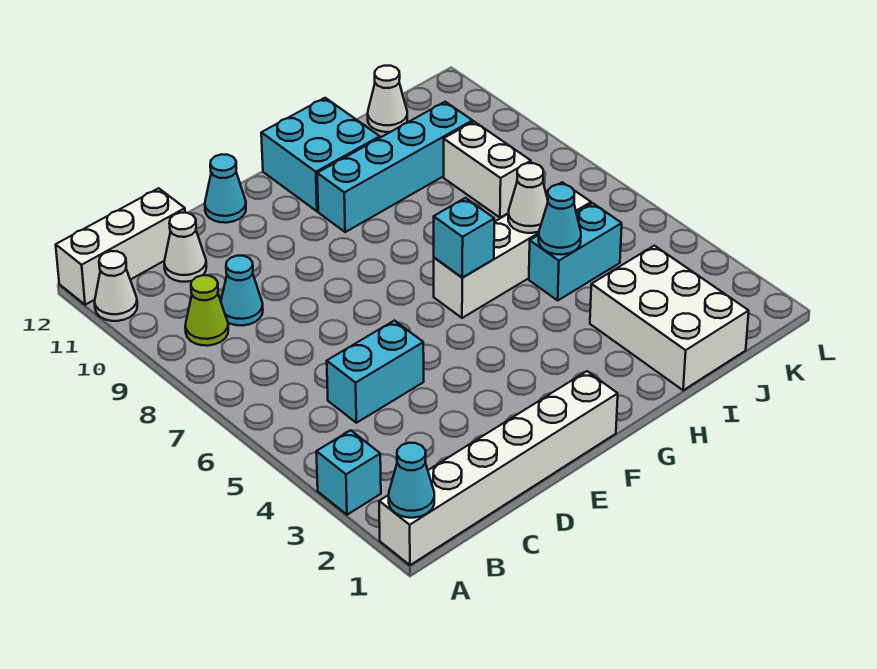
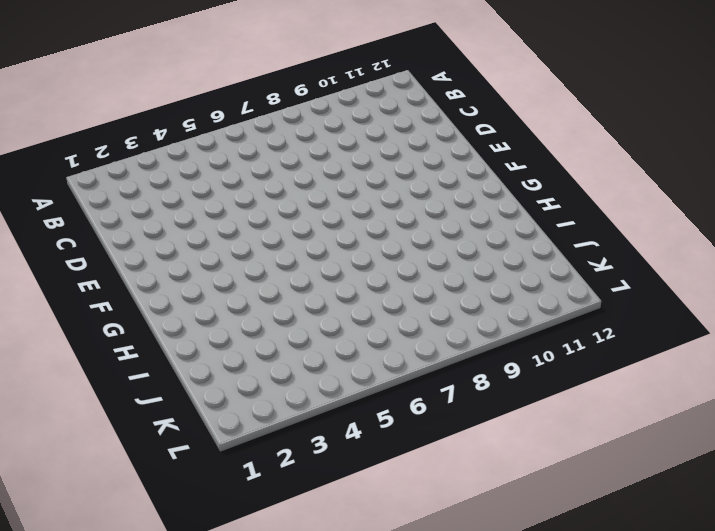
none -> white brick A1:F1 level 1
none -> cyan brick A3 level 1
none -> white cone A11 level 1

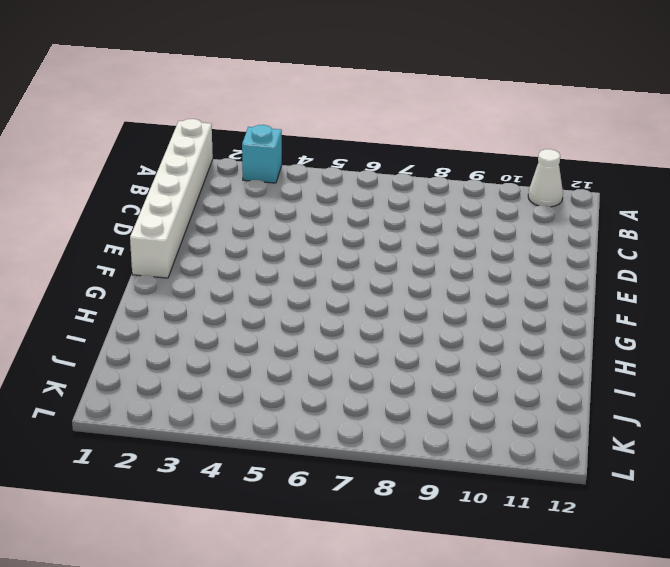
none -> white brick A12:C12 level 1
none -> lime cone B9 level 1
none -> cyan brick C5:D5 level 1

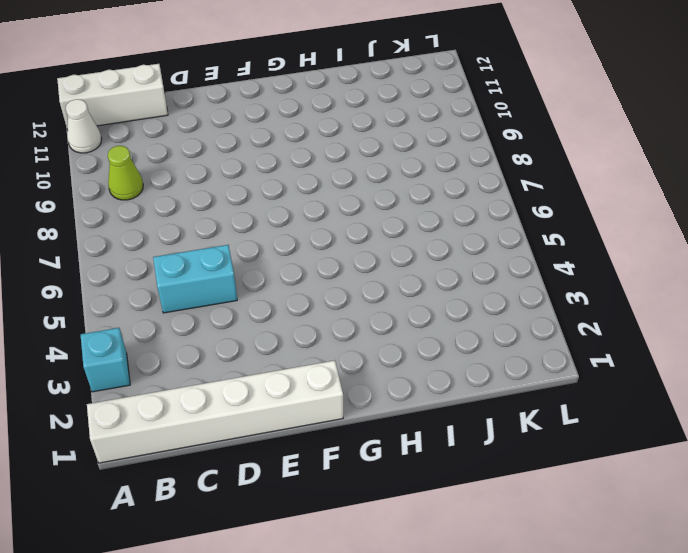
none -> cyan cone C9 level 1
none -> white cone C11 level 1
none -> cyan cone E12 level 1

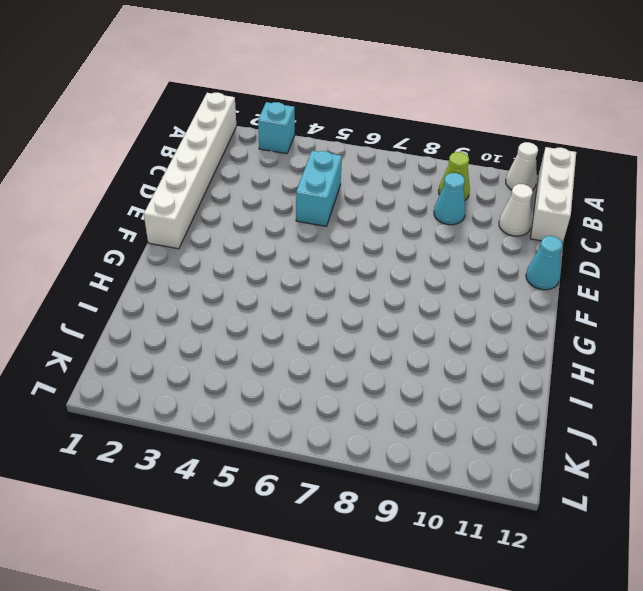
none -> white brick G6:J6 level 1
none -> cyan brick G10:J10 level 1
none -> cyan brick G11:H12 level 1

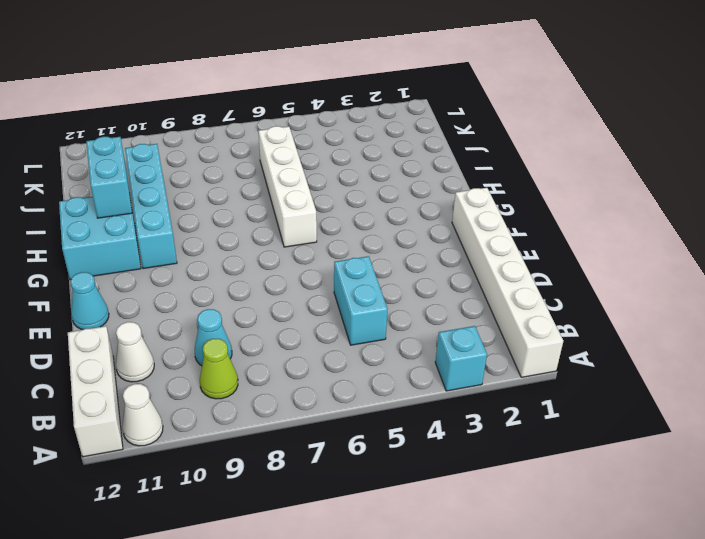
cyan brick H11:I11 level 2 -> cyan brick I5:J5 level 1
none -> white brick I1:J3 level 1
none -> white brick J8:J9 level 1
none -> white cone J12 level 1

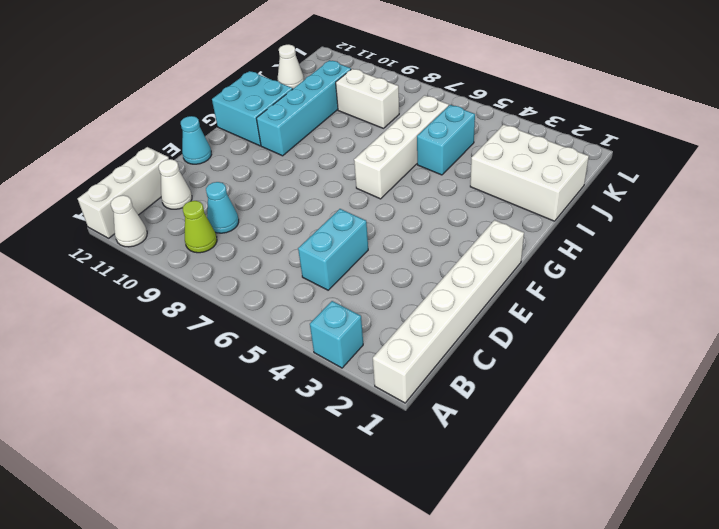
none -> cyan cone A1 level 2
none -> cyan brick G6 level 2
none -> cyan cone I5 level 2

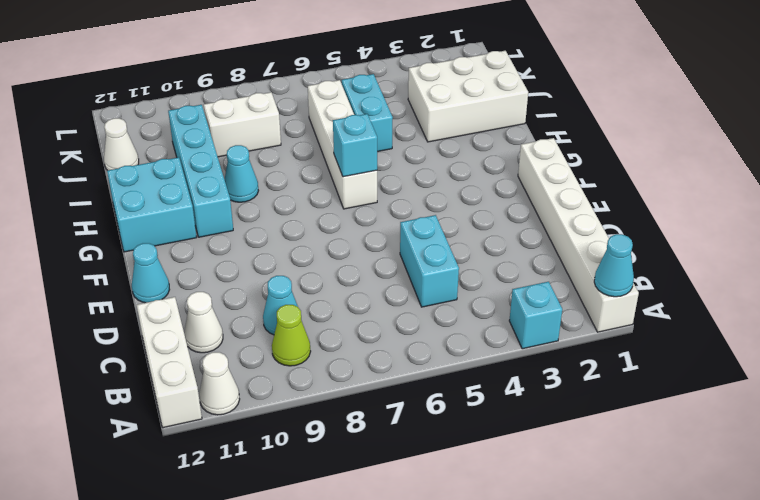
cyan cone H9 level 1 -> cyan cone I5 level 2
none -> white cone I6 level 2

